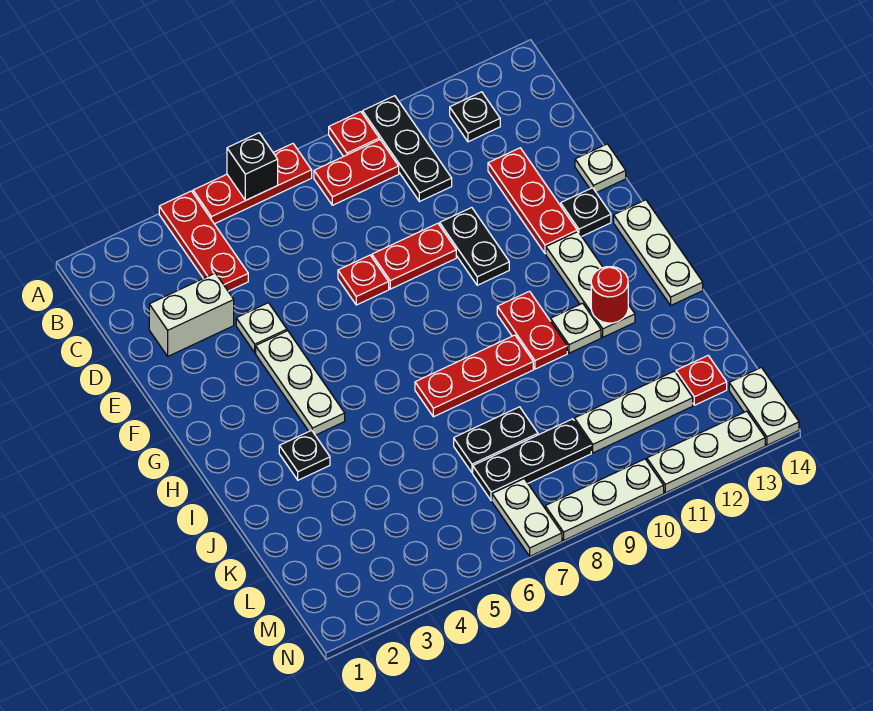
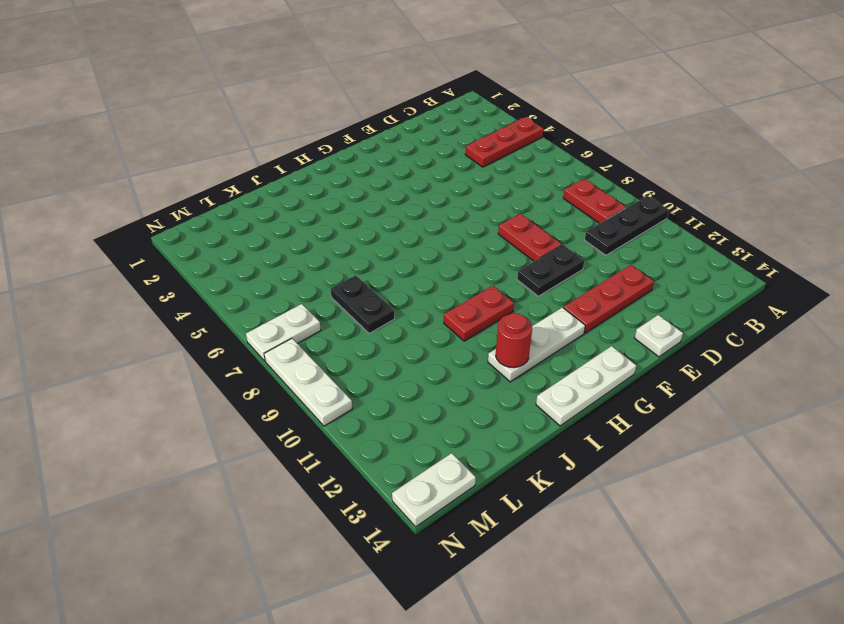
none -> red plate A5:A7 level 1
none -> red plate A9 level 1
none -> black plate B12 level 1
none -> white brick D2:D3 level 1

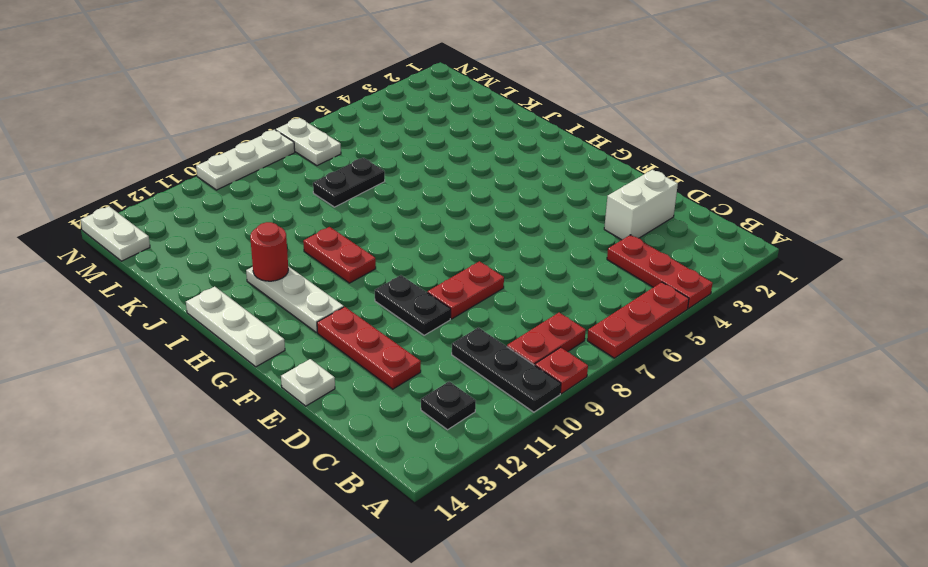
none -> white plate E4 level 1
none -> red plate E7 level 1
none -> white plate F4:H4 level 1
none -> black plate F13 level 1

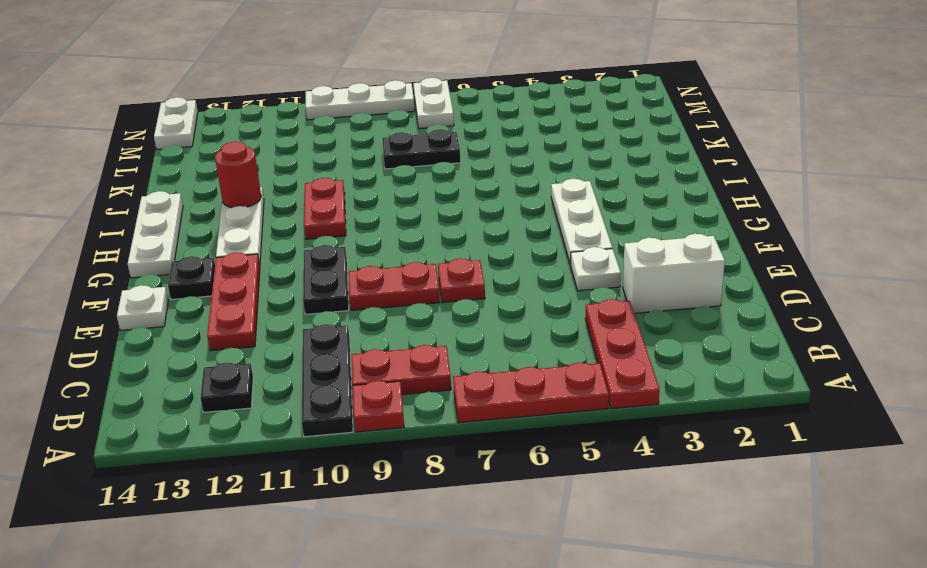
none -> black plate I3 level 1
none -> red plate I7:I9 level 1
none -> white plate I11 level 1
none -> black plate L7:L9 level 1

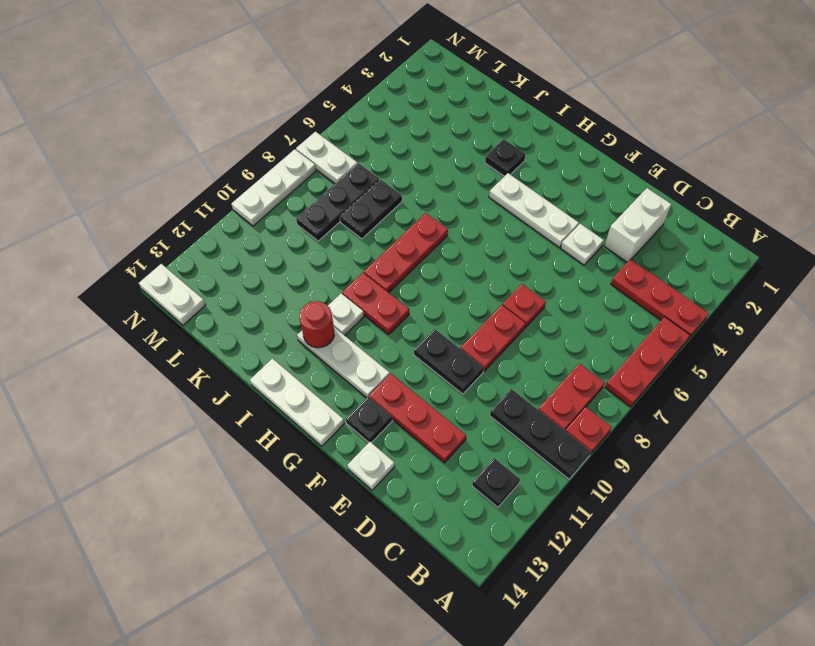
none -> white plate L10:L12 level 1
none -> red plate L13 level 1
none -> white plate N11:N13 level 1
none -> black brick A6 level 2

